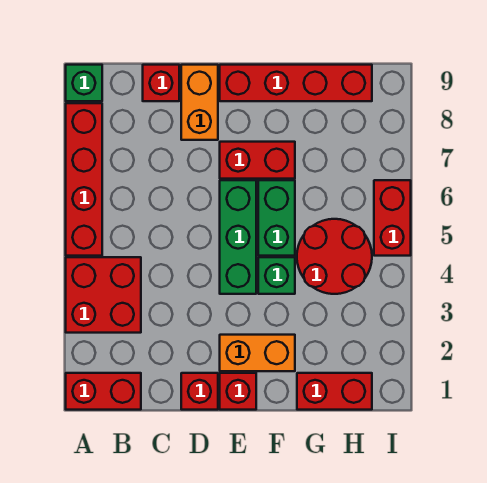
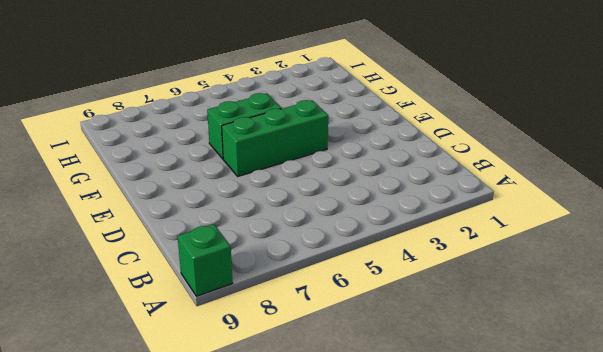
none -> red brick A1:B1 level 1
none -> red brick A3:B4 level 1
none -> red brick A5:A8 level 1

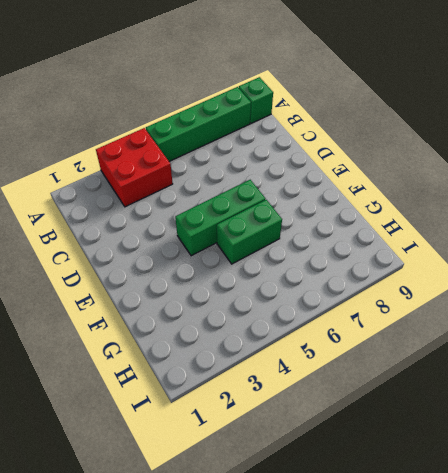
green brick A5:A8 level 1 -> red brick A5:A8 level 1
none -> red brick A1:B1 level 1
none -> red brick C9 level 1
none -> red brick D1 level 1

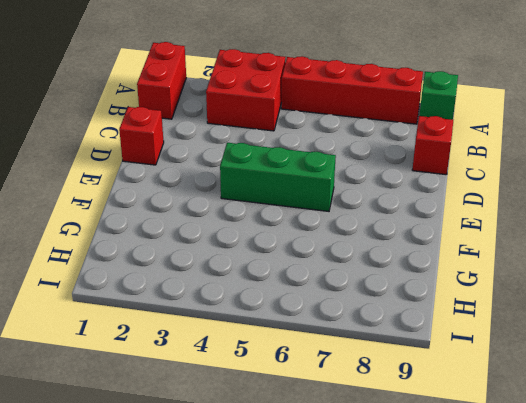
none -> orange brick D8:D9 level 1
none -> red brick E1 level 1
none -> orange brick E2:F2 level 1

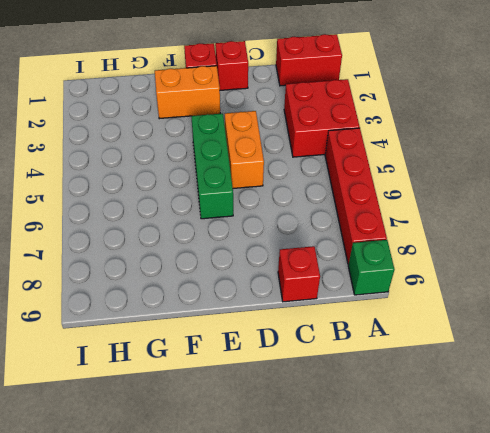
orange brick D4:D5 level 1 -> orange brick D8:D9 level 1
none -> red brick E7:F7 level 1
none -> red brick E9:H9 level 1
none -> green brick F4 level 1

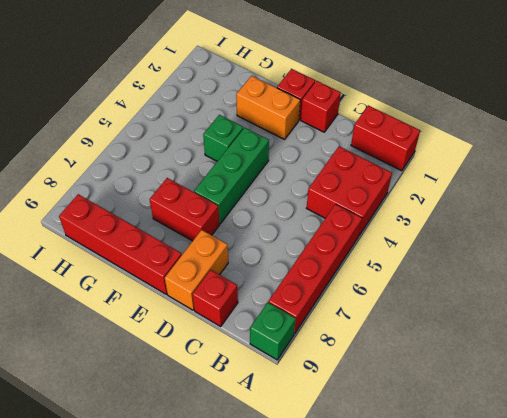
none -> green brick F5:F6 level 1
none -> red brick G1:H1 level 1
none -> red round brick G4:H5 level 1

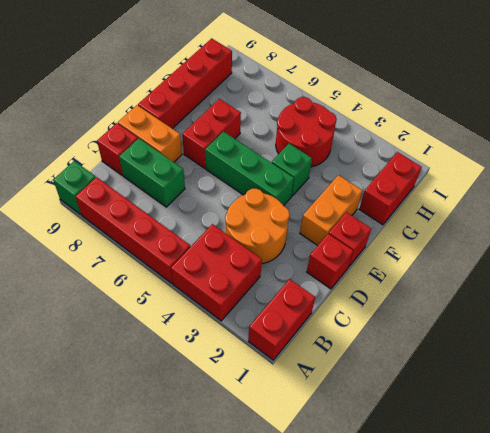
orange round brick C3:D4 level 1 -> none
green brick C7:C8 level 1 -> green brick F5:F6 level 1
none -> red brick I5:I6 level 1

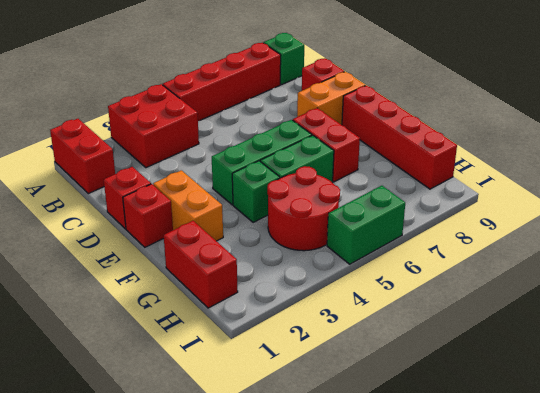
green brick I5:I6 level 1 -> red brick I5:I6 level 1

